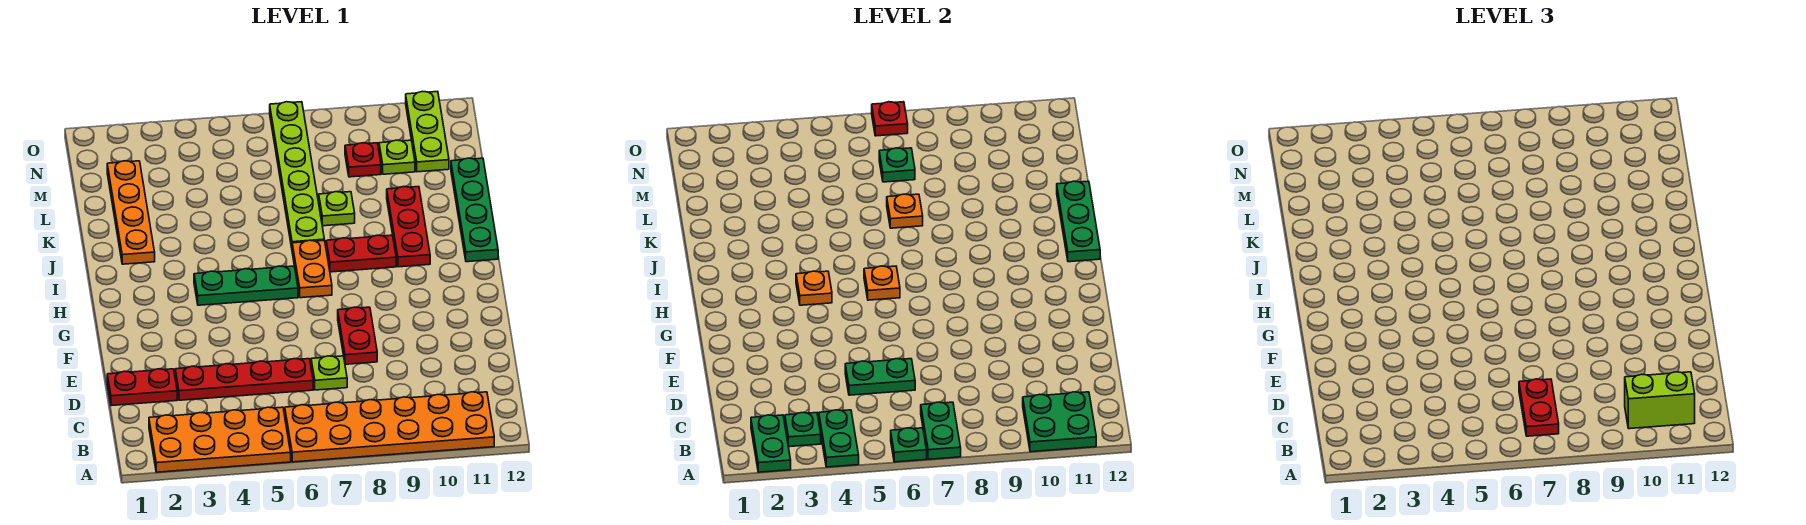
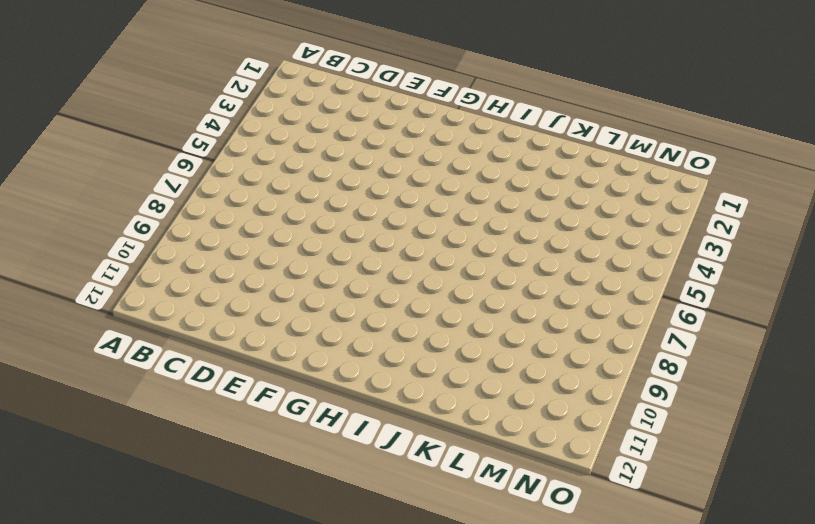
none -> orange plate A2:B5 level 1
none -> orange plate A6:B11 level 1
none -> red plate D1:D2 level 1
none -> red plate D3:D6 level 1

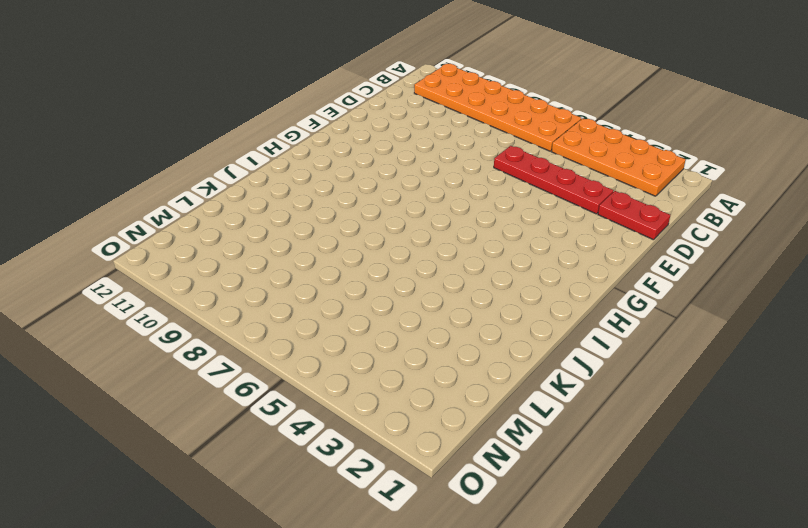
none -> lime plate D7 level 1
none -> red plate E8:F8 level 1
none -> green plate H4:H6 level 1
none -> orange plate H7:I7 level 1

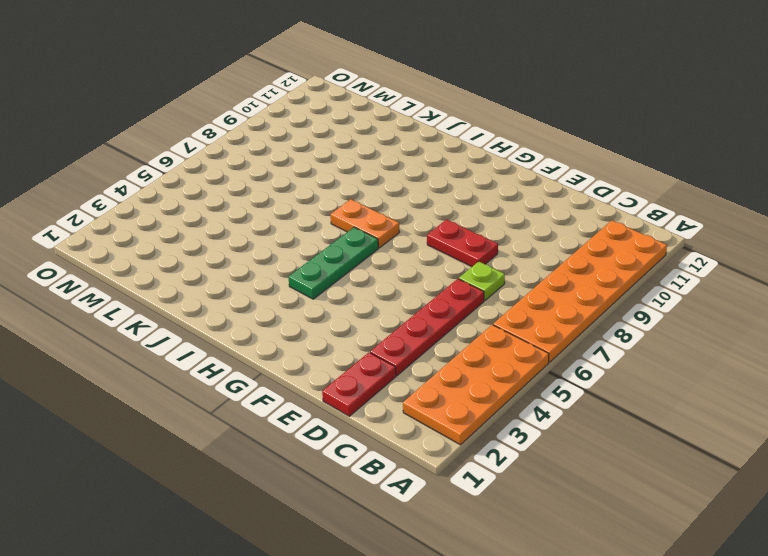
none -> red plate I8:I9 level 1
none -> red plate I10:K10 level 1
none -> green plate I12:L12 level 1
none -> orange plate J2:M2 level 1

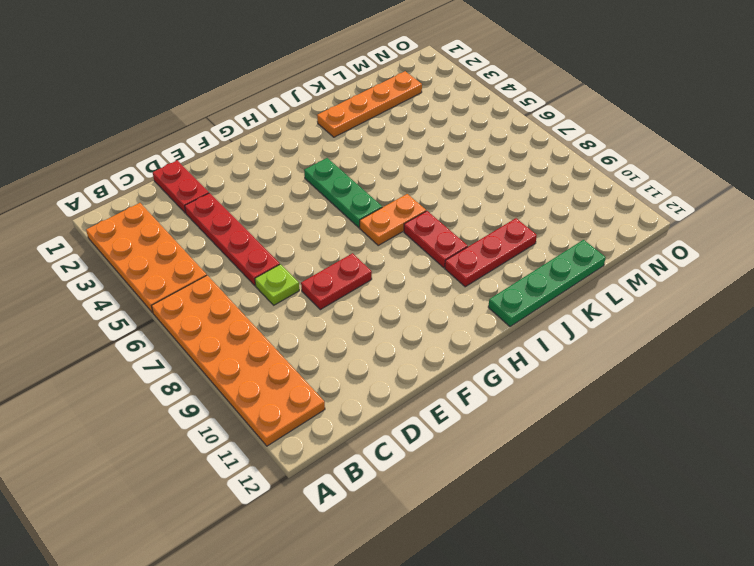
none -> lime plate J7:O7 level 1
none -> lime plate K8 level 1
none -> red plate M9 level 1
none -> lime plate M10 level 1

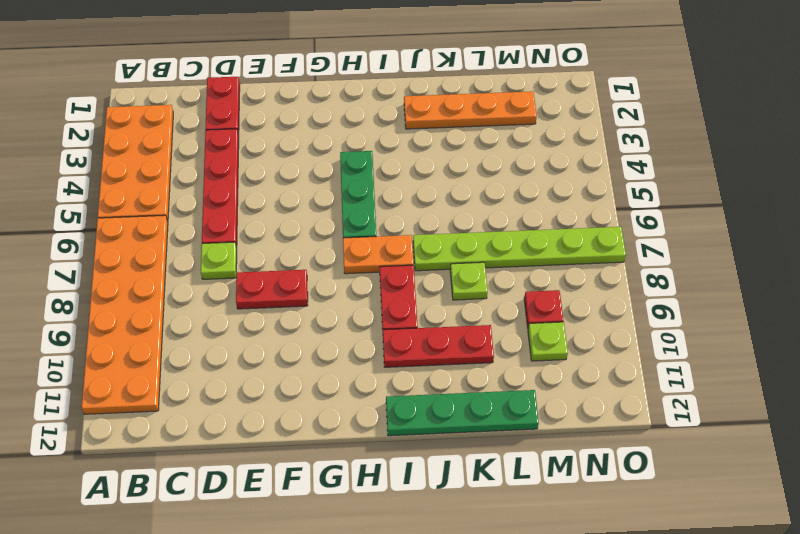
none -> lime plate M11:O11 level 1
none -> green plate A2:B2 level 2
none -> green plate A4:B4 level 2
none -> green plate A6 level 2

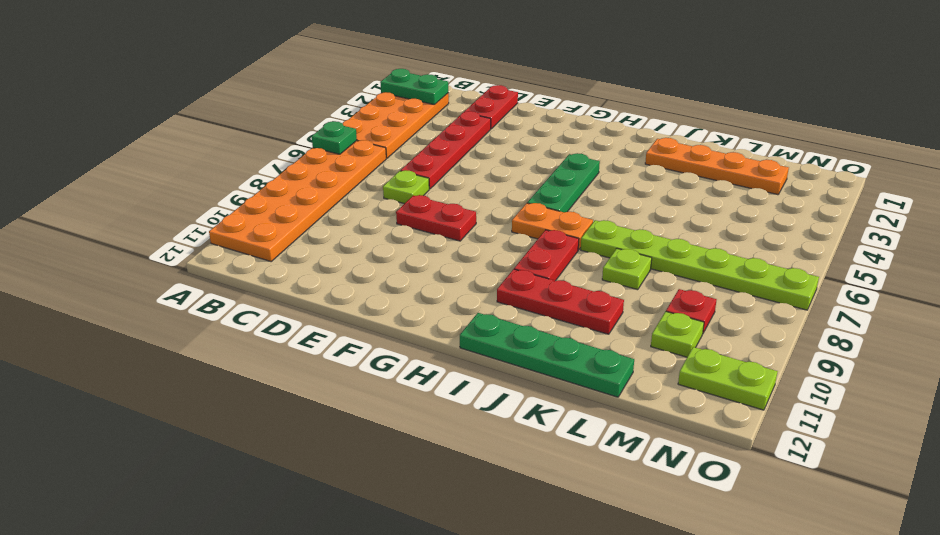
lime plate N11:O11 level 1 -> lime plate M11:O11 level 1
none -> green plate A4:B4 level 2
none -> green plate A7:B7 level 2
none -> green plate A10:B11 level 2
none -> green plate B3 level 2

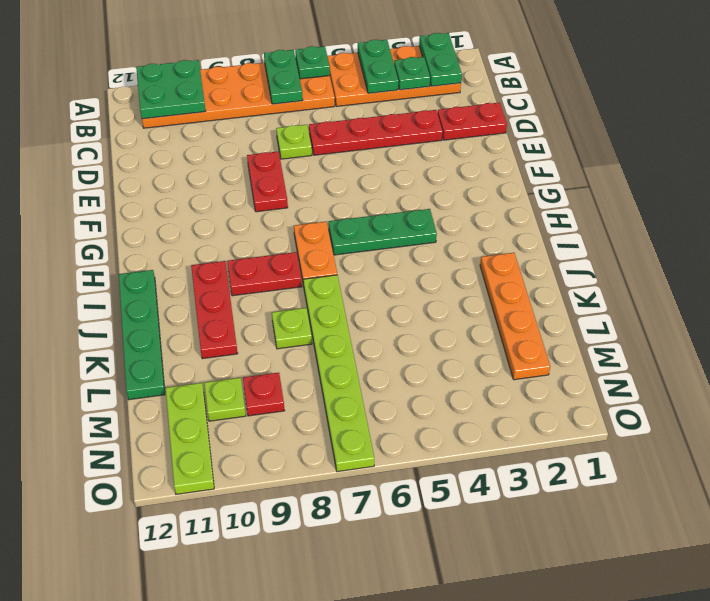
none -> green plate D5:D6 level 2
none -> orange plate H4 level 2
none -> orange plate H6 level 2
none -> green plate I12:K12 level 2

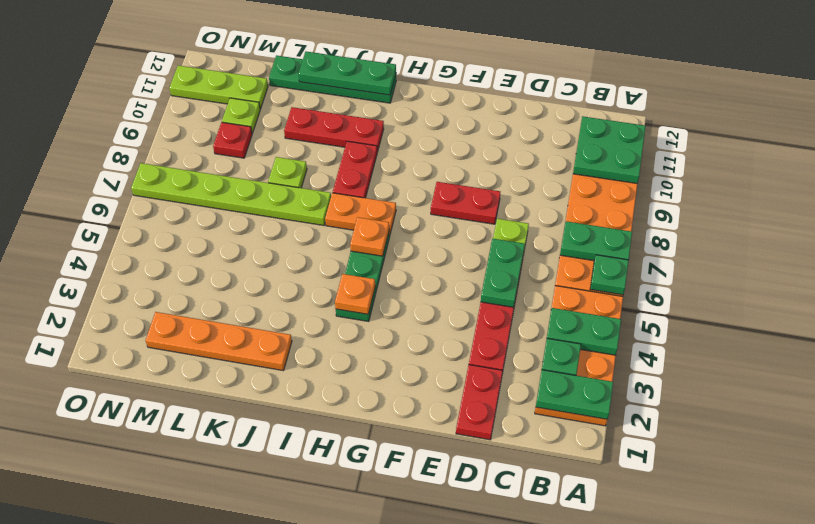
none -> orange plate K7 level 2
none -> green plate M7 level 2
none -> red plate O7 level 2
none -> red plate B7:C7 level 3

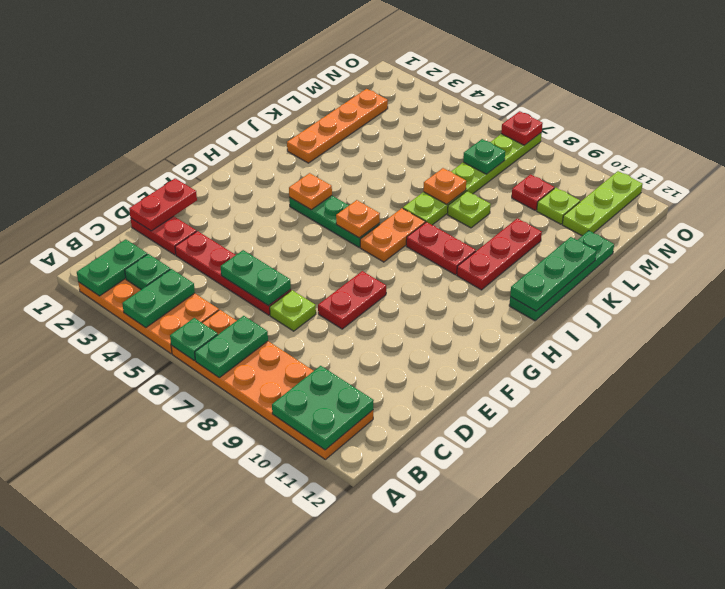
red plate D1:E1 level 2 -> red plate B7:C7 level 3
none -> lime brick B10:B11 level 3

